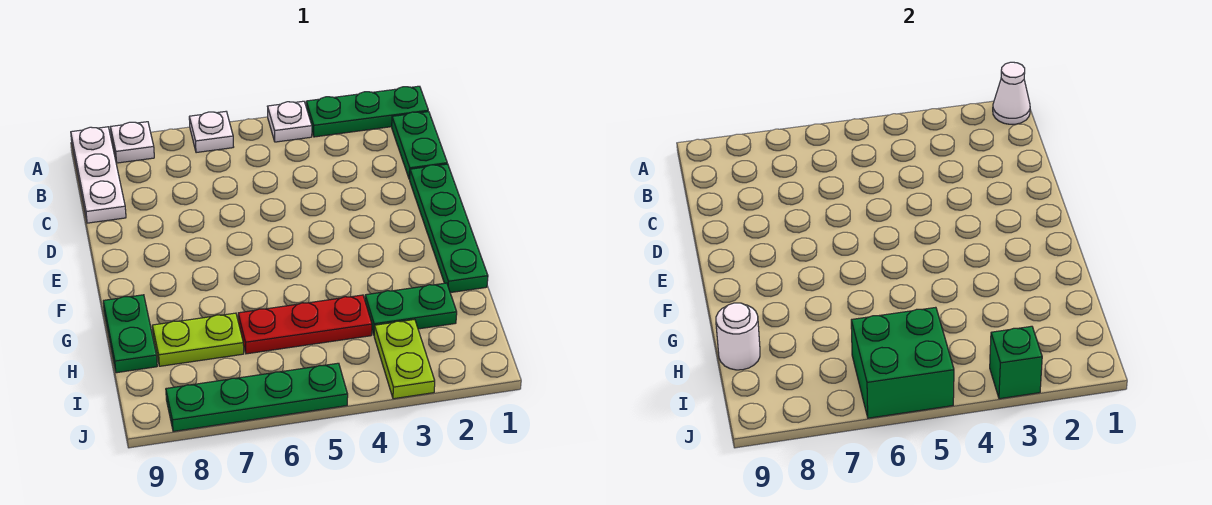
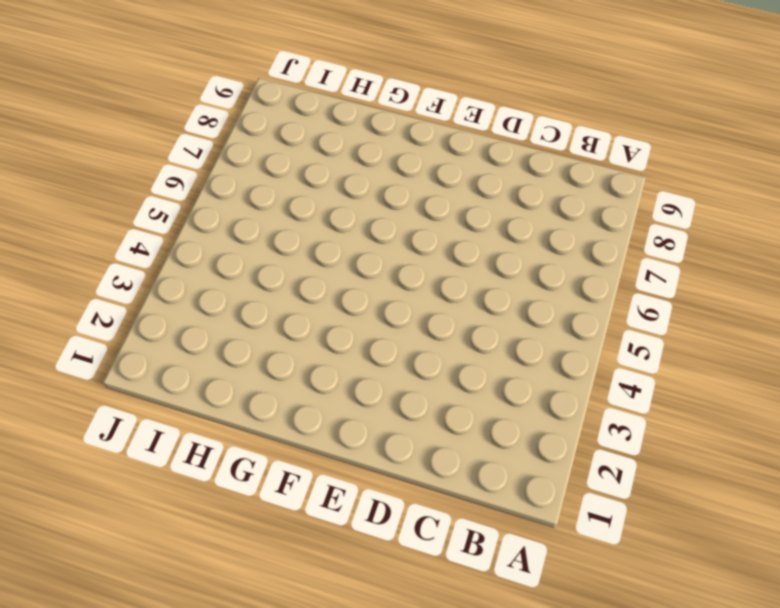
none -> green plate A1:A3 level 1
none -> white plate A4 level 1
none -> white plate A6 level 1

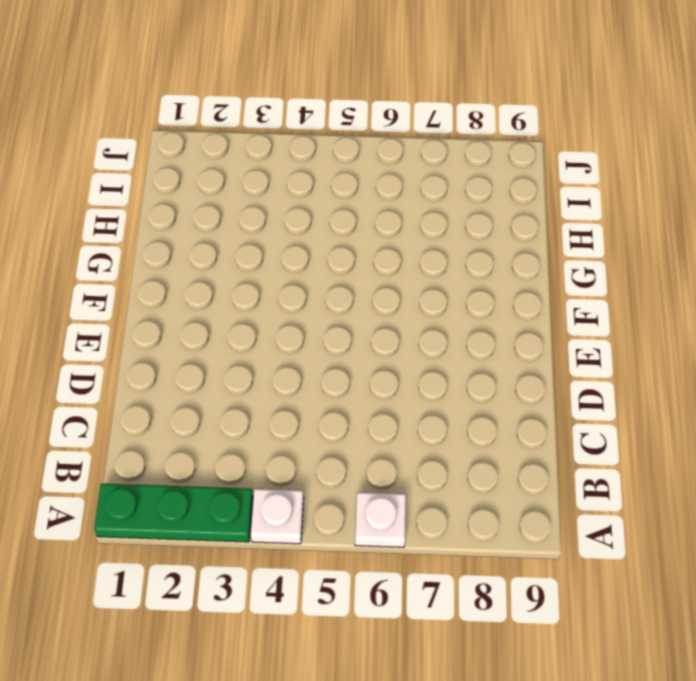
none -> white plate A8 level 1
none -> white plate A9:C9 level 1
none -> green plate B1:C1 level 1

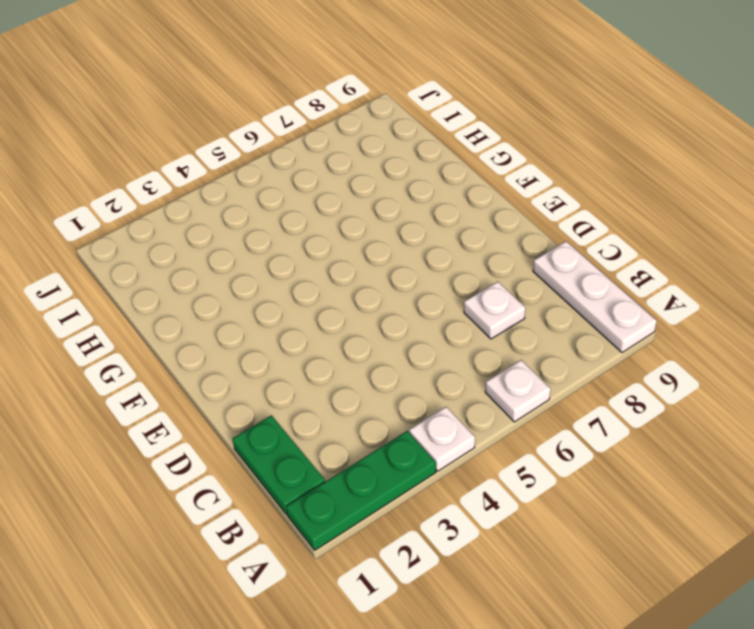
white plate C7 level 1 -> white plate A8 level 1
none -> green plate D1:G1 level 1
none -> green plate G9:H9 level 1
none -> green plate H2:H3 level 1

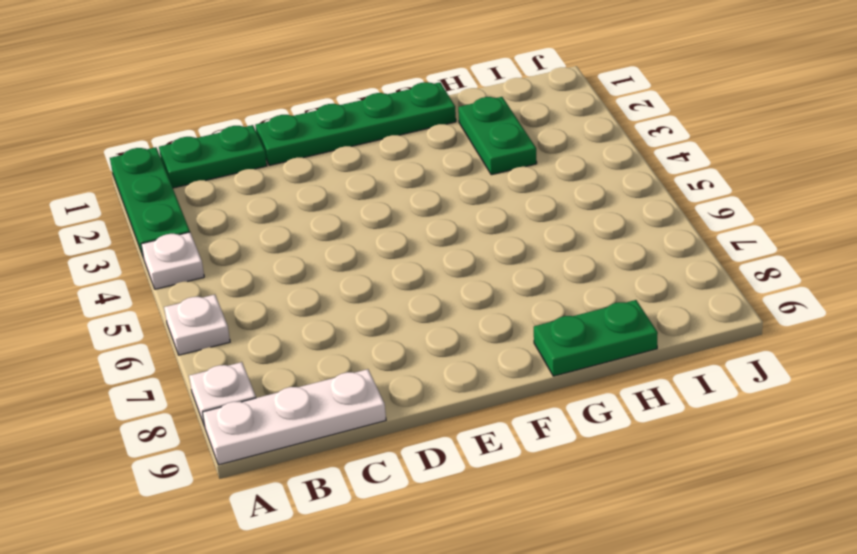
none -> red plate H4:H6 level 1
none -> lime plate H7:H8 level 1
none -> lime plate I3:J3 level 1

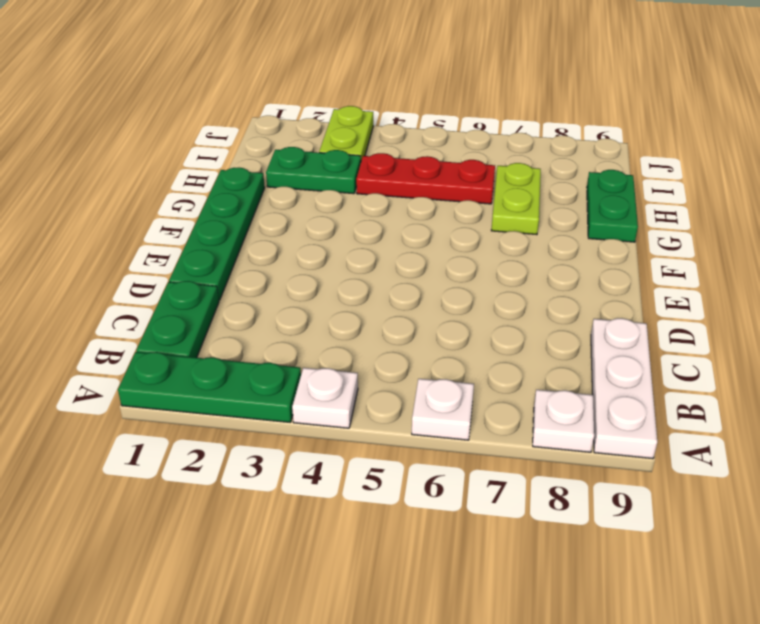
lime plate G7:H7 level 1 -> lime plate H7:H8 level 1
none -> green plate J5:J8 level 1
none -> white cone A1 level 2
none -> white round brick H9 level 2

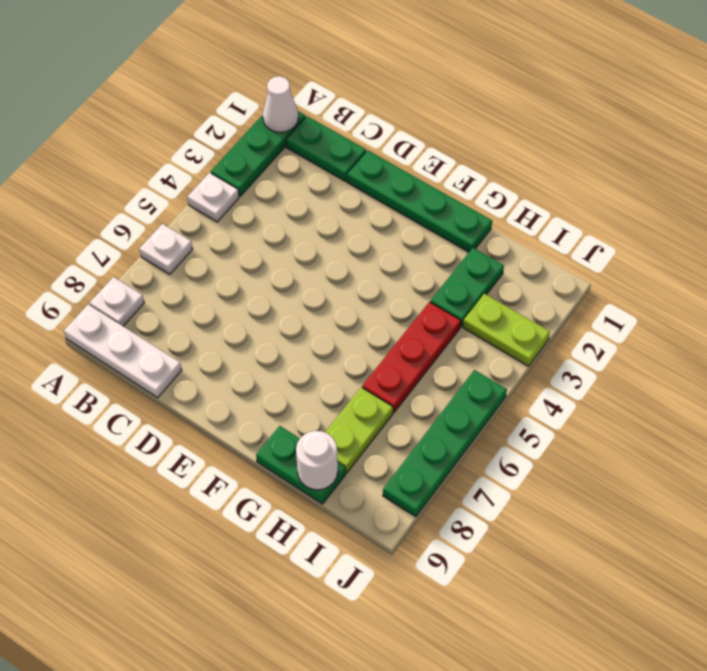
none -> green brick I5:J6 level 2
none -> green brick J3 level 2

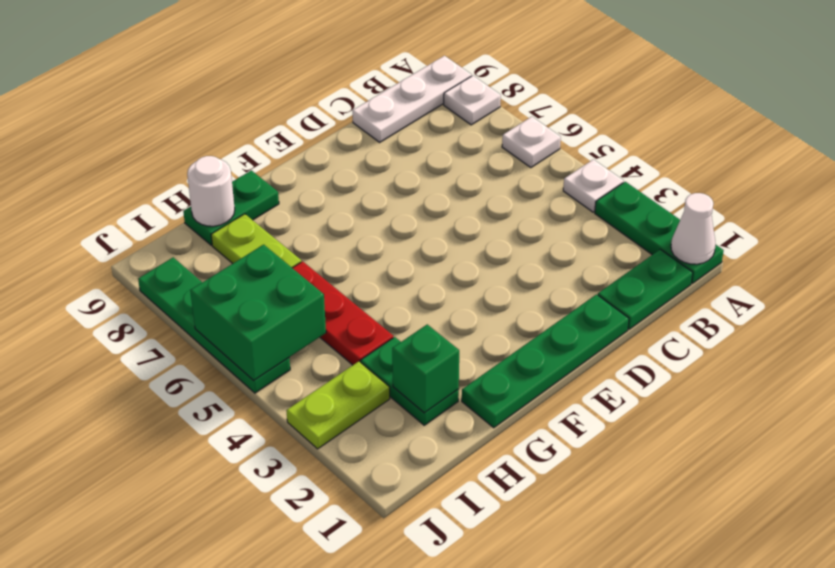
green brick H2 level 2 -> green brick J3 level 2

